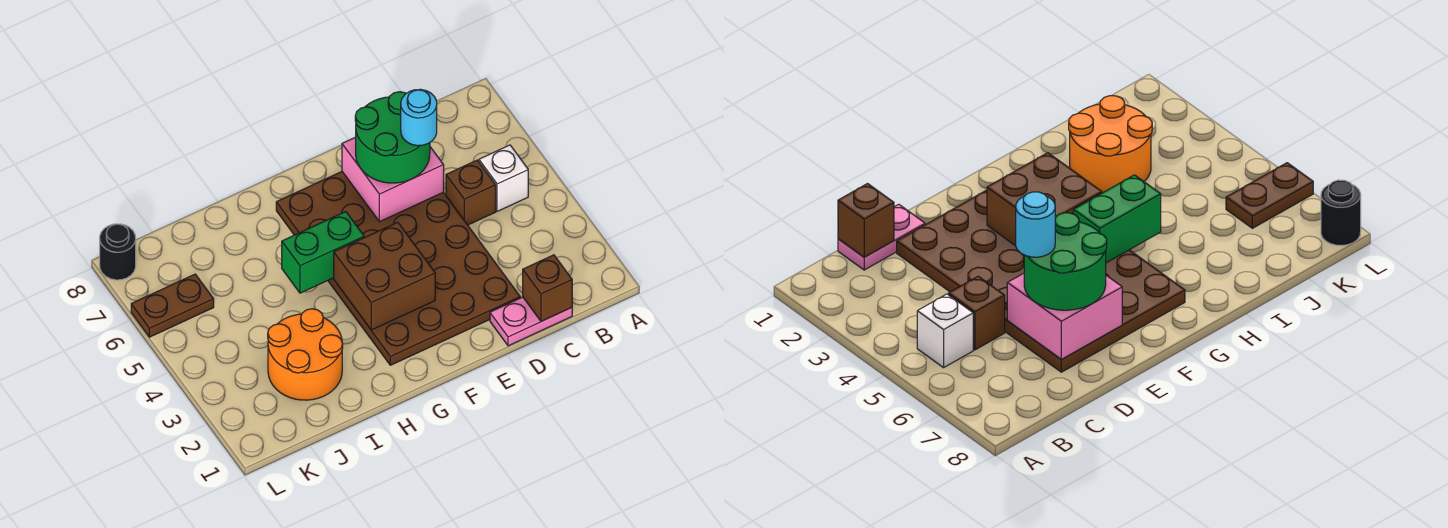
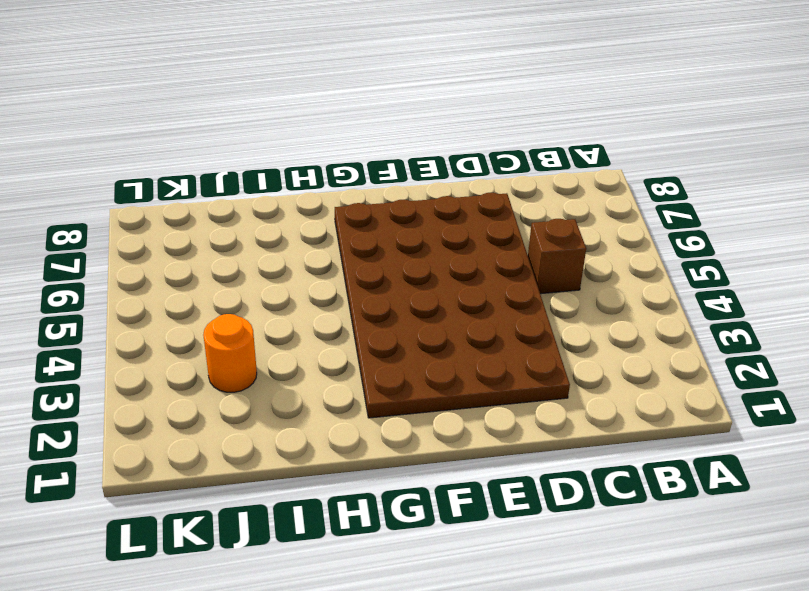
orange round brick J3 level 1 -> orange round brick I2:J3 level 1
none -> white brick B5 level 1
none -> pink plate C1:D1 level 1
none -> brown plate K6:L6 level 1

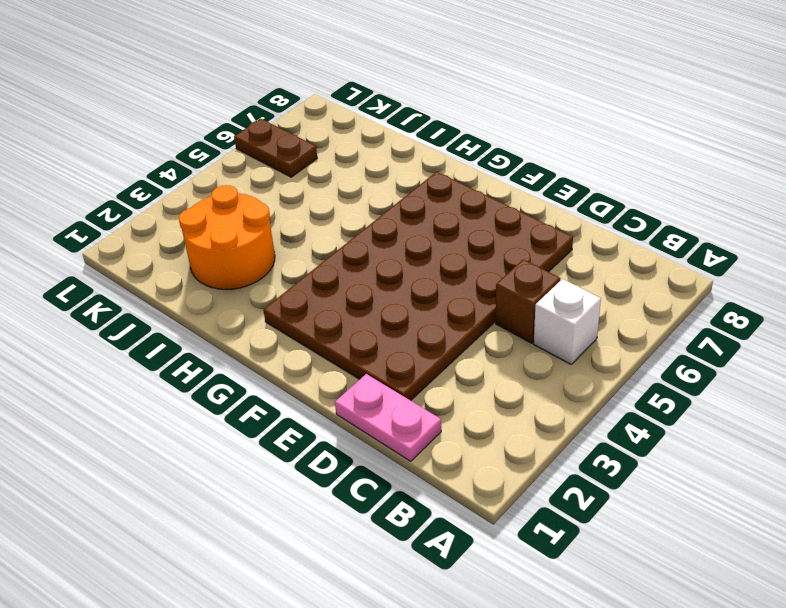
none -> black round brick L8 level 1
none -> brown brick C1 level 2
none -> pink brick D6:E7 level 2

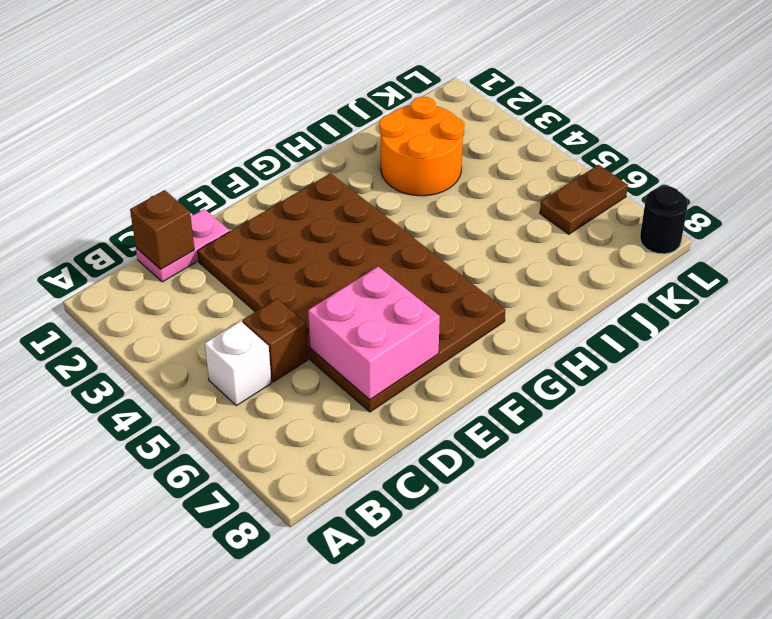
none -> brown brick F3:G4 level 2
none -> green brick G5:H5 level 2
none -> green round brick D6:E7 level 3

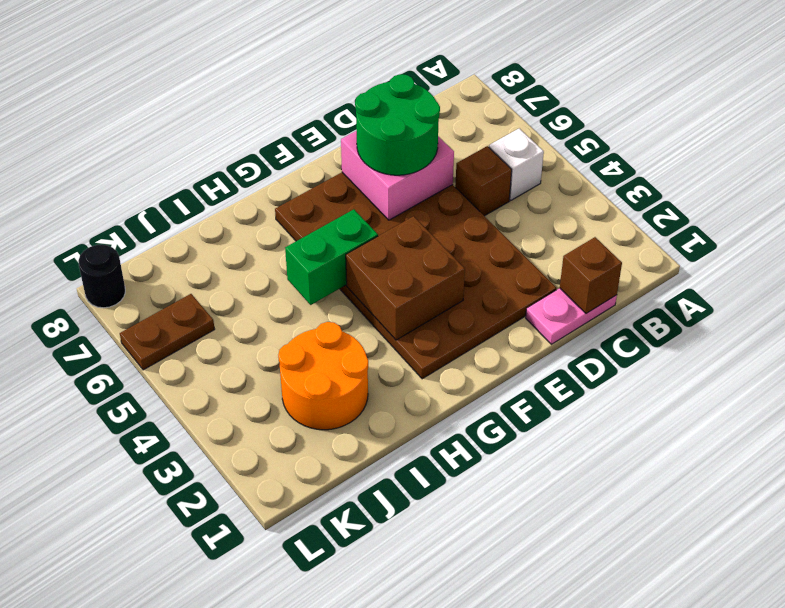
none -> cyan round brick D6 level 4

